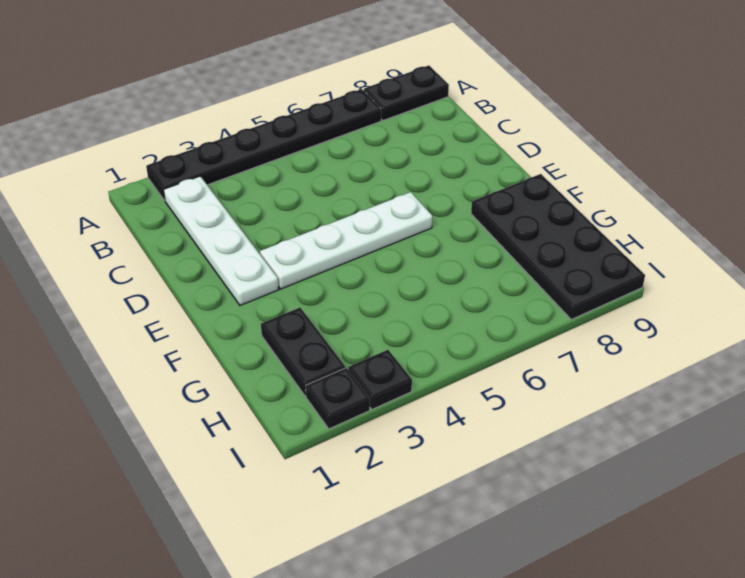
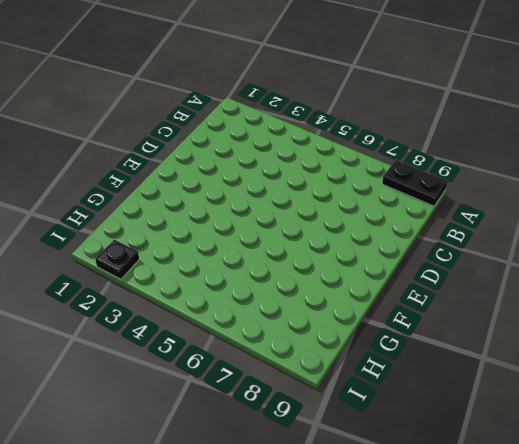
none -> black plate A2:A7 level 1
none -> white plate B2:E2 level 1

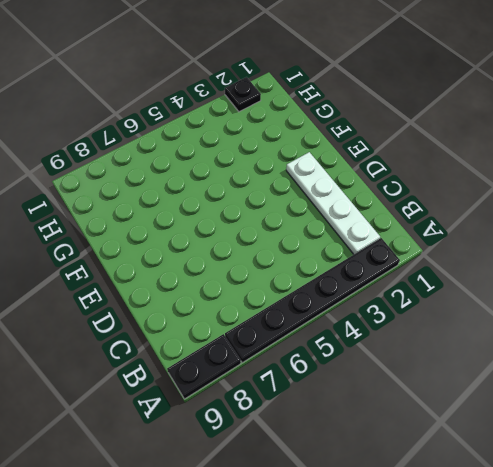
none -> white plate E3:E6 level 1
none -> black plate F8:I9 level 1

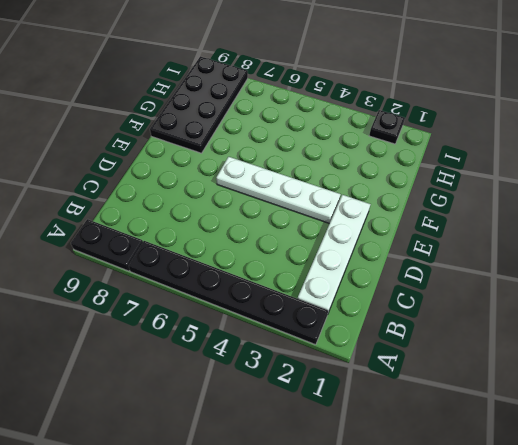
none -> black plate G2:H2 level 1
none -> black plate I3 level 1

